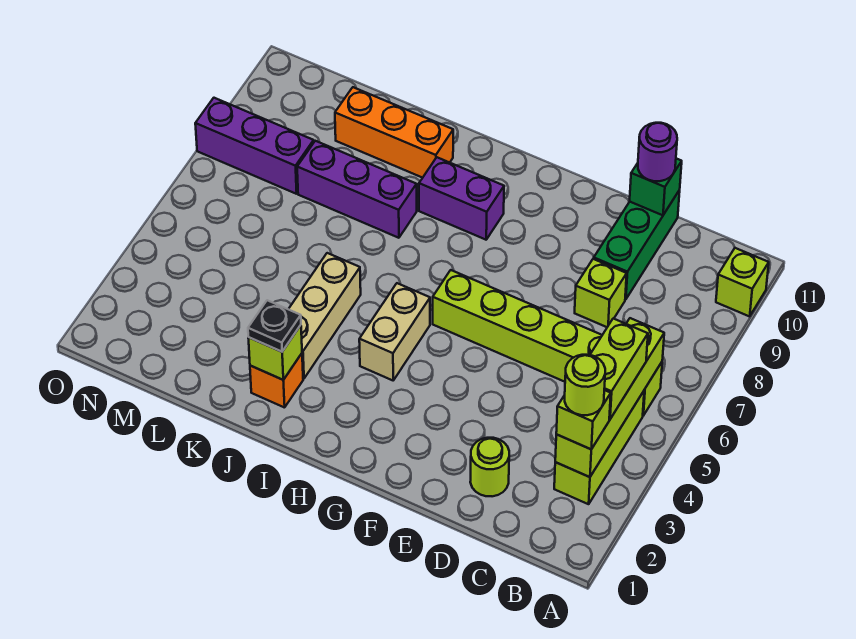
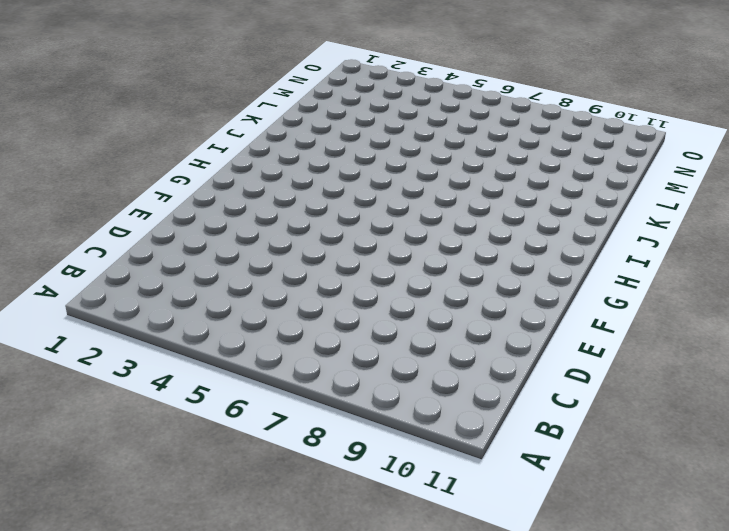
none -> lime brick A10 level 1
none -> lime brick B3:B5 level 1
none -> lime brick B6:G6 level 1

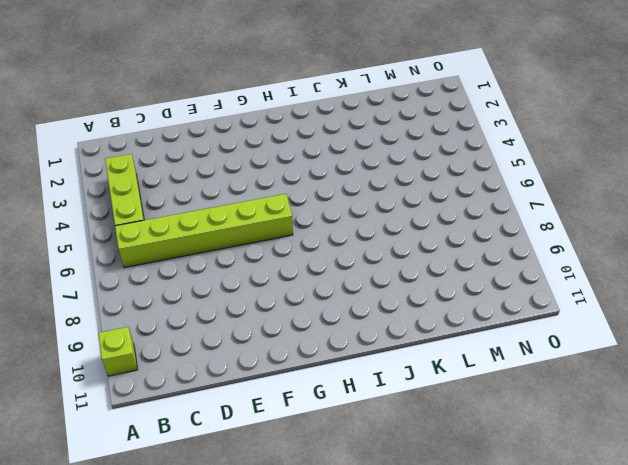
none -> lime round brick D2 level 1
none -> lime brick D8 level 1
none -> green brick D9:D11 level 1

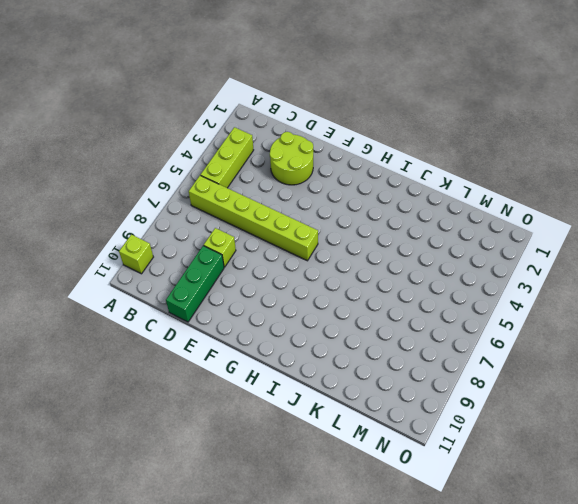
lime round brick D2:E3 level 1 -> lime round brick D2 level 1
none -> tan brick H4:H5 level 1
none -> purple brick H9:I9 level 1
none -> orange brick J2 level 1

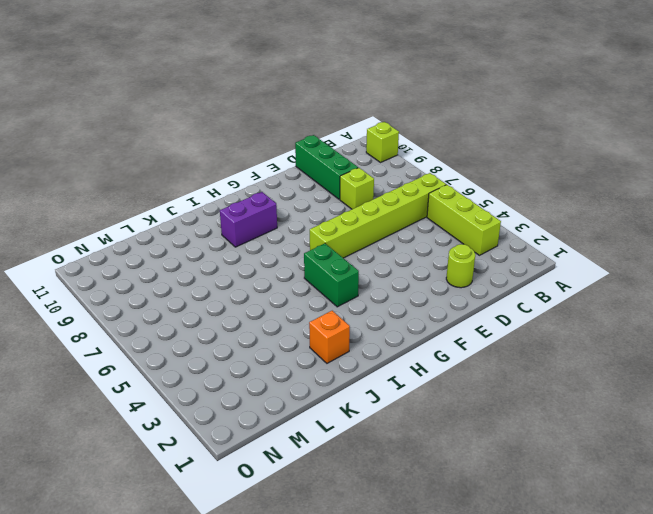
green brick H4:H5 level 1 -> tan brick H4:H5 level 1
none -> tan brick J3:J5 level 1
none -> purple brick J8:L8 level 1
none -> orange brick J10:L10 level 1

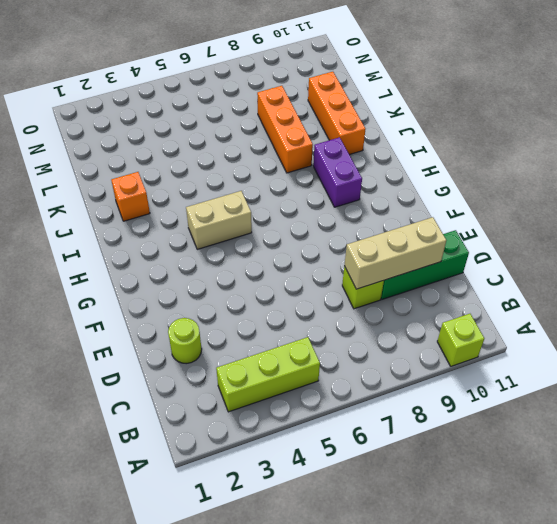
tan brick D8:D10 level 2 -> tan brick J3:J5 level 1
orange brick J8:L8 level 1 -> purple brick J8:L8 level 1
none -> lime brick B6:G6 level 1
none -> purple brick M8:O8 level 1
none -> lime brick B3:B6 level 2

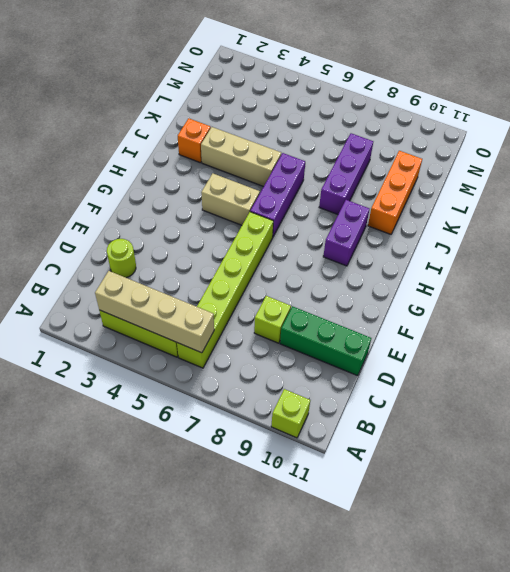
tan brick B3:B6 level 2 -> lime brick B3:B6 level 2
purple brick H6:J6 level 1 -> purple brick M8:O8 level 1
none -> green brick D11 level 2
none -> lime brick J2 level 2
none -> lime brick B3 level 3

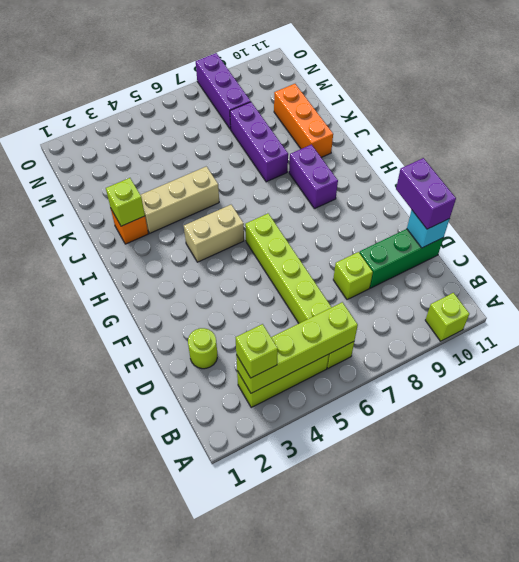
cyan brick D11 level 2 -> green brick D11 level 2
purple brick D11:E11 level 3 -> purple round brick D11 level 3
none -> lime brick B4:B5 level 3
none -> black plate J2 level 3
none -> lime round brick B3 level 4

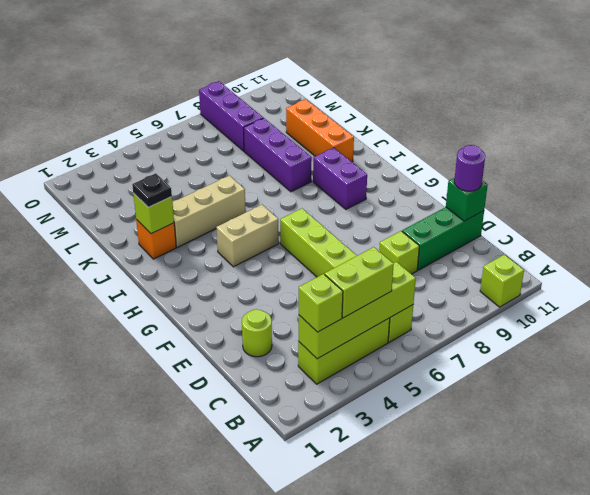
none -> lime round brick B3 level 4

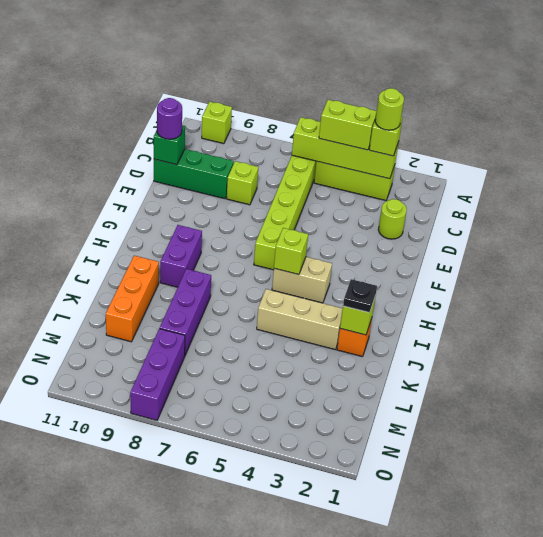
lime brick H5 level 2 -> none

